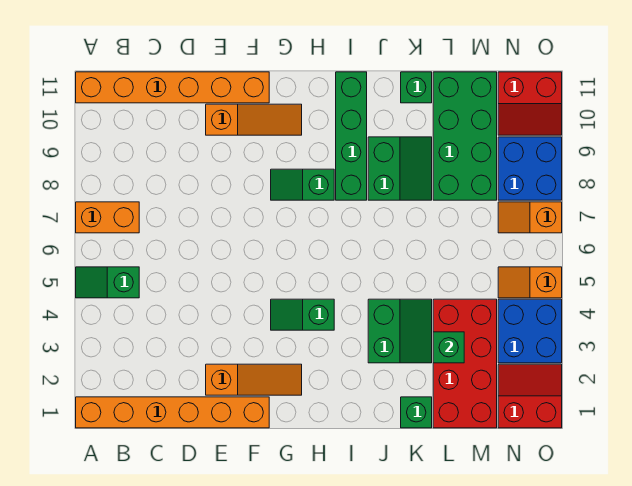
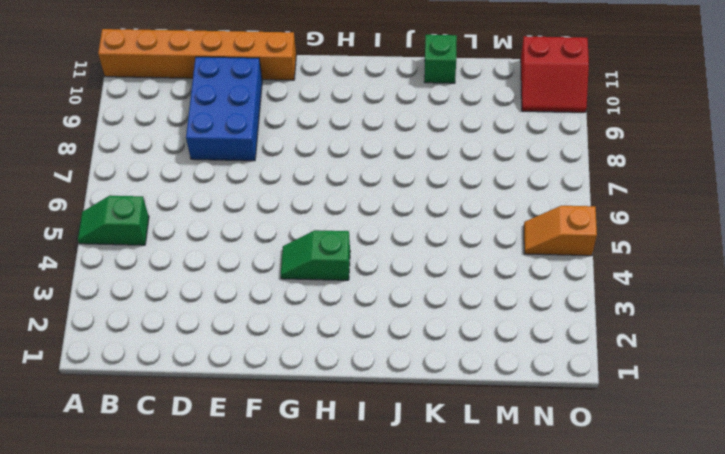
blue brick D8:E10 level 1 -> orange slope E10:G10 level 1 top E
none -> orange brick A1:F1 level 1
none -> orange brick A7:B7 level 1
none -> orange slope E2:G2 level 1 top E

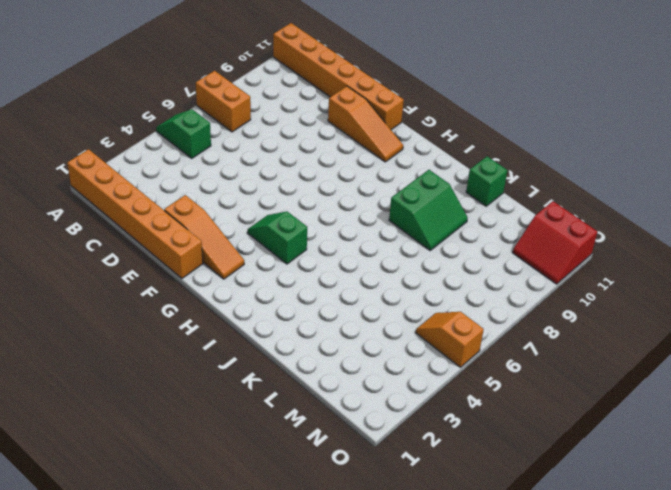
none -> green slope G8:H8 level 1 top H
none -> green brick I8:I11 level 1
none -> green slope J3:K4 level 1 top J

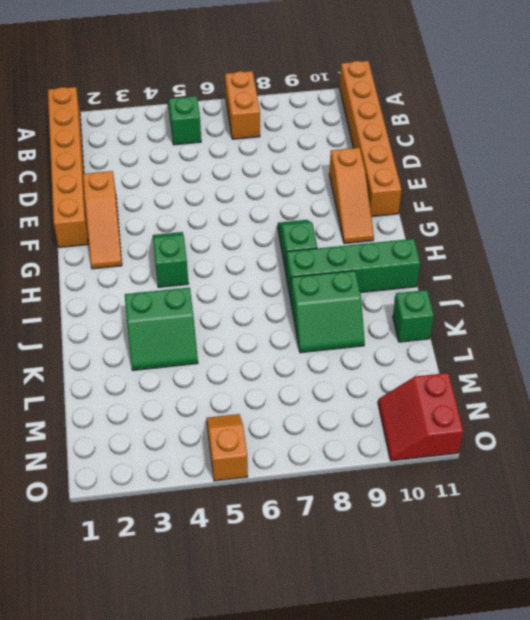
none -> green brick K1 level 1
none -> red brick L1:M4 level 1
none -> green brick L8:M11 level 1

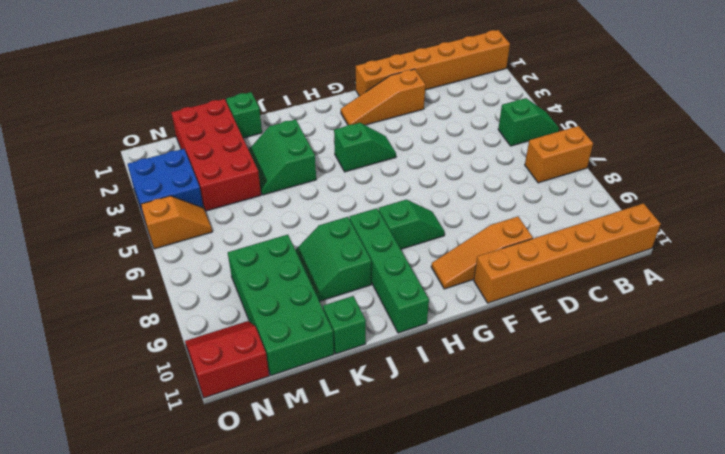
none -> red slope N1:O2 level 1 top 1
none -> orange slope N7:O7 level 1 top O
none -> blue brick N8:O9 level 1

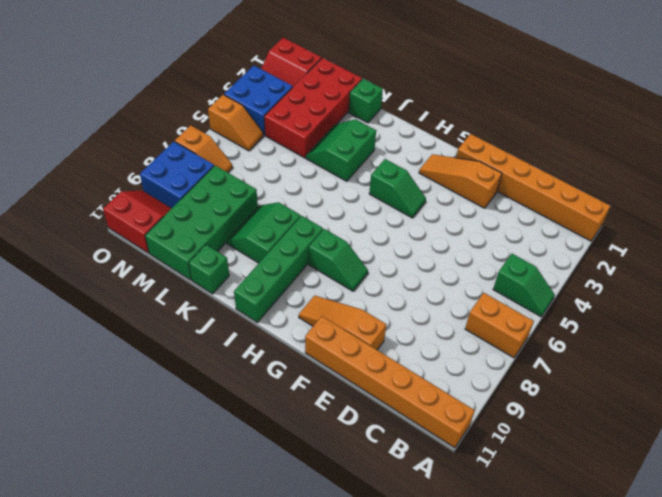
none -> green brick L3 level 2

